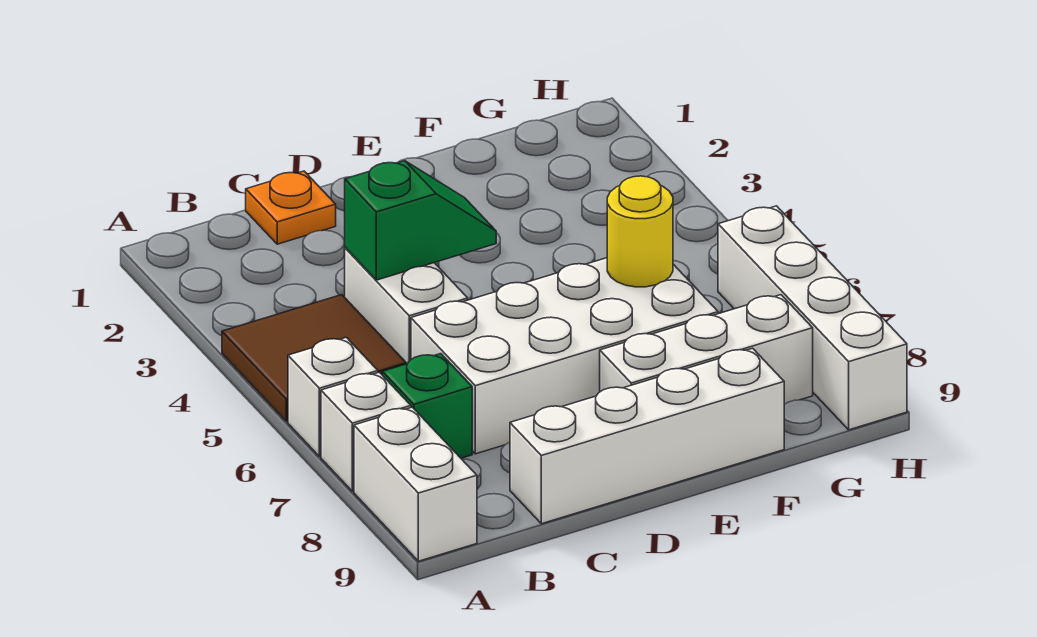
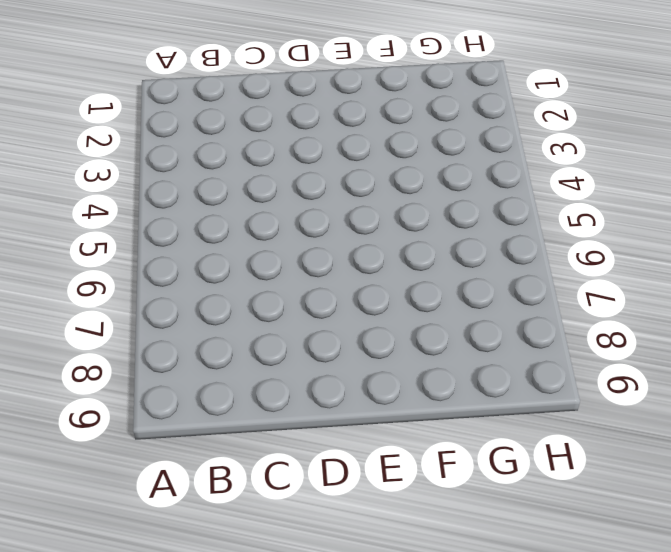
none -> brown tile A4:B5 level 1
none -> white brick A6 level 1
none -> white brick A7 level 1

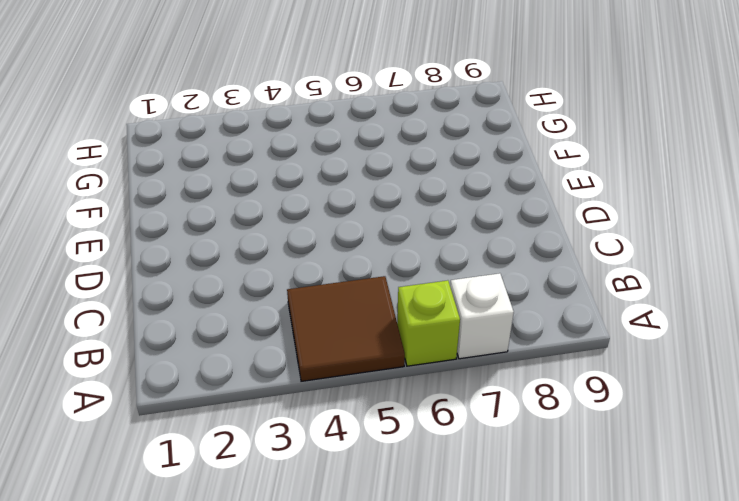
lime brick A6 level 1 -> white brick A6 level 1
none -> white brick A8:A9 level 1
none -> green brick B7 level 1
none -> orange plate C1 level 1

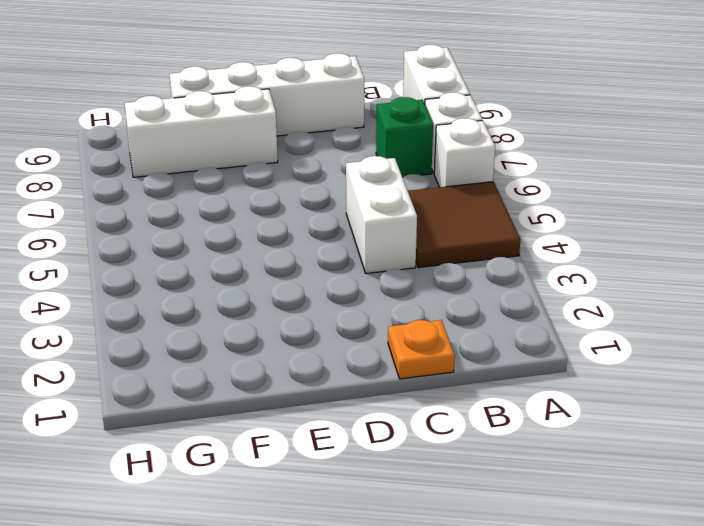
none -> white brick C6:F7 level 1
none -> white brick H6:H9 level 1
none -> green slope C4:D4 level 2 top C

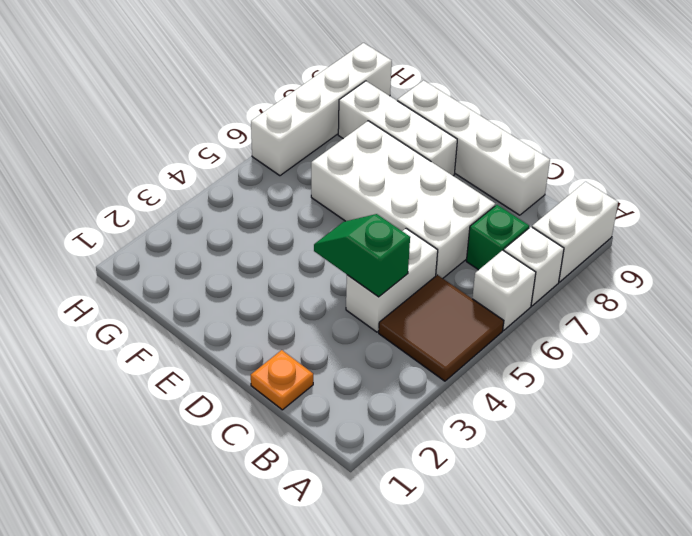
none -> yellow round brick F6 level 2

